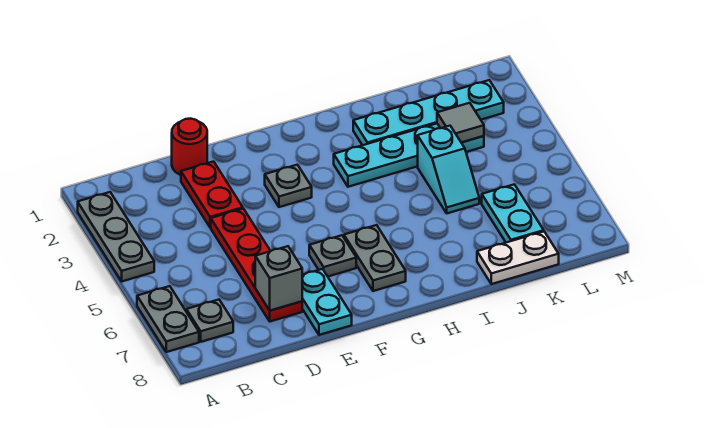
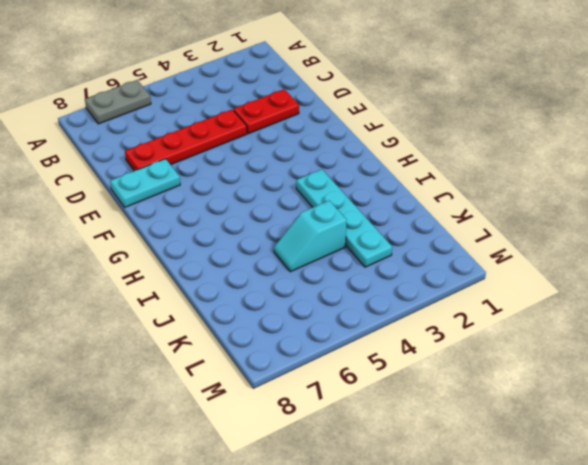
none -> grey plate A2:A4 level 1
none -> grey plate B7 level 1
none -> red round brick D1 level 1

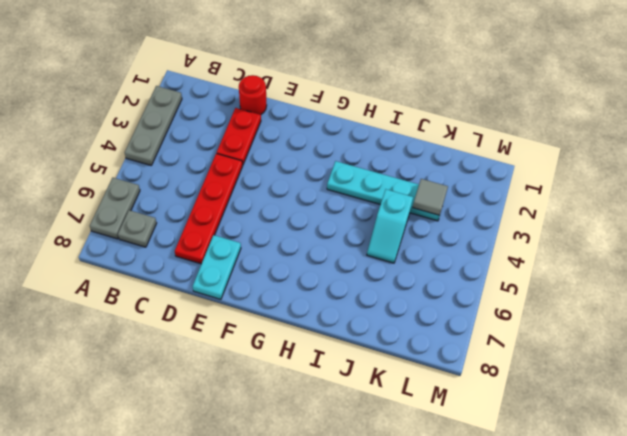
none -> grey plate F3 level 1
none -> grey plate F6 level 1
none -> grey plate G6:G7 level 1

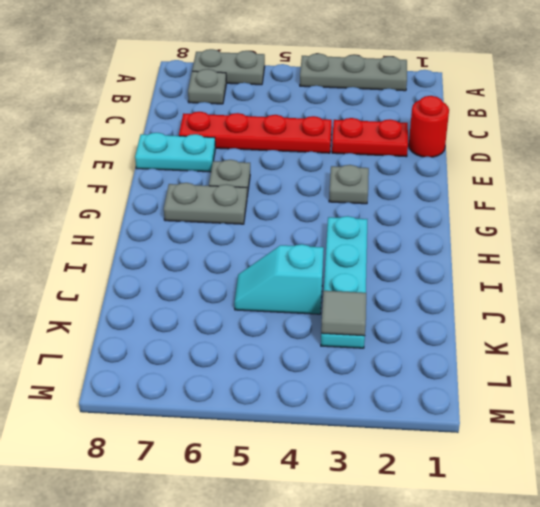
none -> cyan plate I2:L2 level 1
none -> white plate J8:K8 level 1
none -> cyan plate K6:K7 level 1

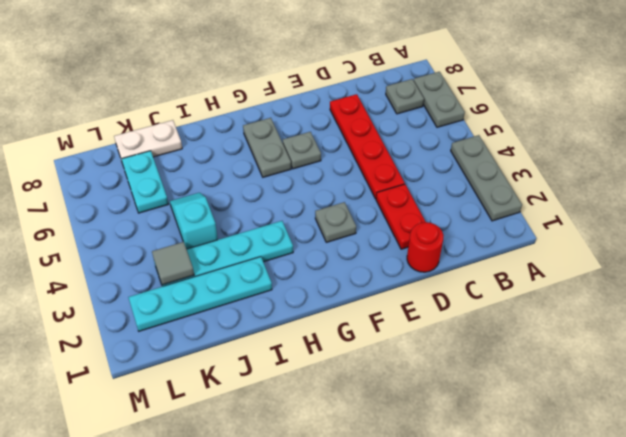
none -> cyan plate E7:E8 level 1
none -> grey brick D7 level 2

